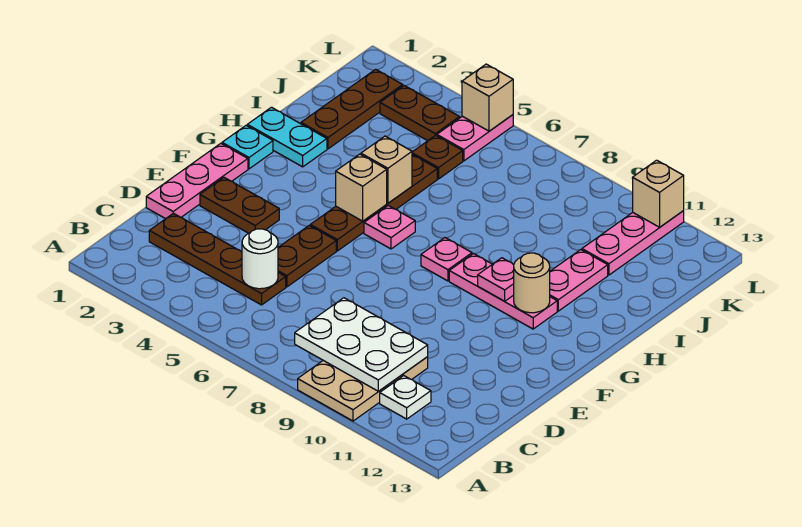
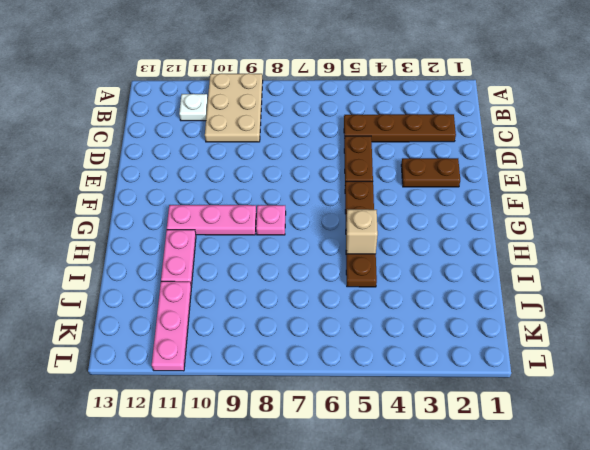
none -> pink plate D1:F1 level 1
none -> cyan plate G1 level 1
none -> pink plate G6 level 1

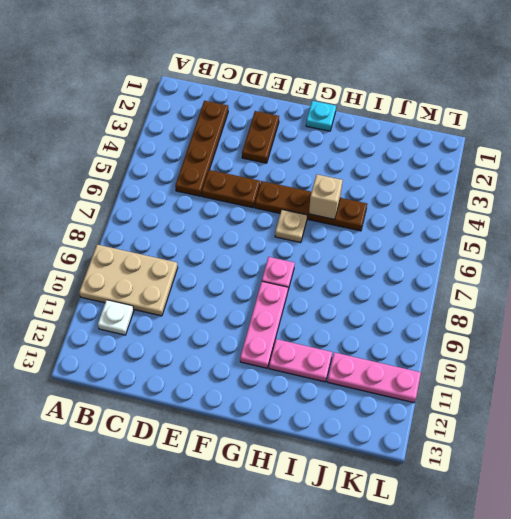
tan plate G6 level 1 -> pink plate G6 level 1
none -> pink plate D1:F1 level 1
none -> cyan plate H1:H2 level 1
none -> brown plate I2:K2 level 1

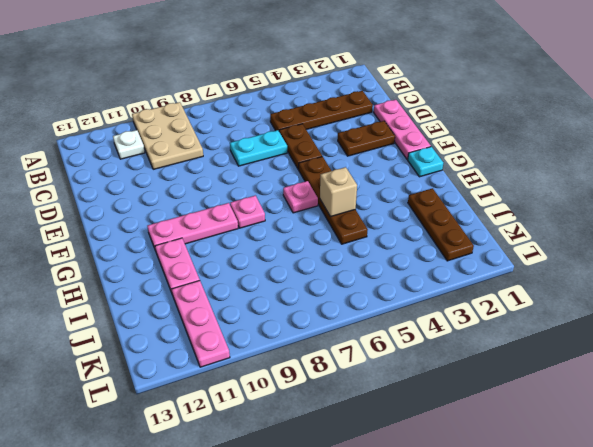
cyan plate D6:D7 level 1 -> cyan plate H1:H2 level 1
none -> brown plate J5 level 1
none -> brown plate K3:K4 level 1
none -> pink plate K5:L5 level 1

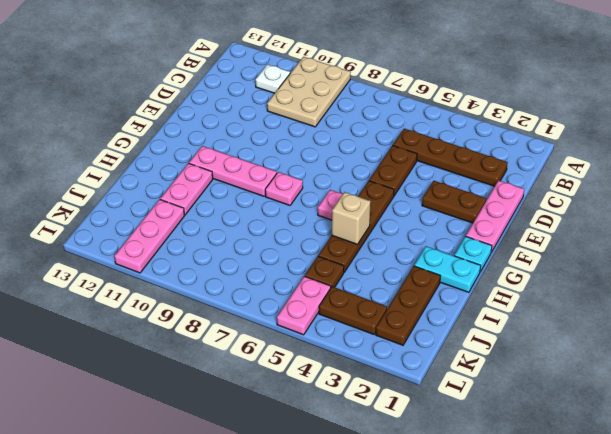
none -> white plate B8:C10 level 2
none -> white round brick C5 level 2
none -> tan brick G5 level 2

